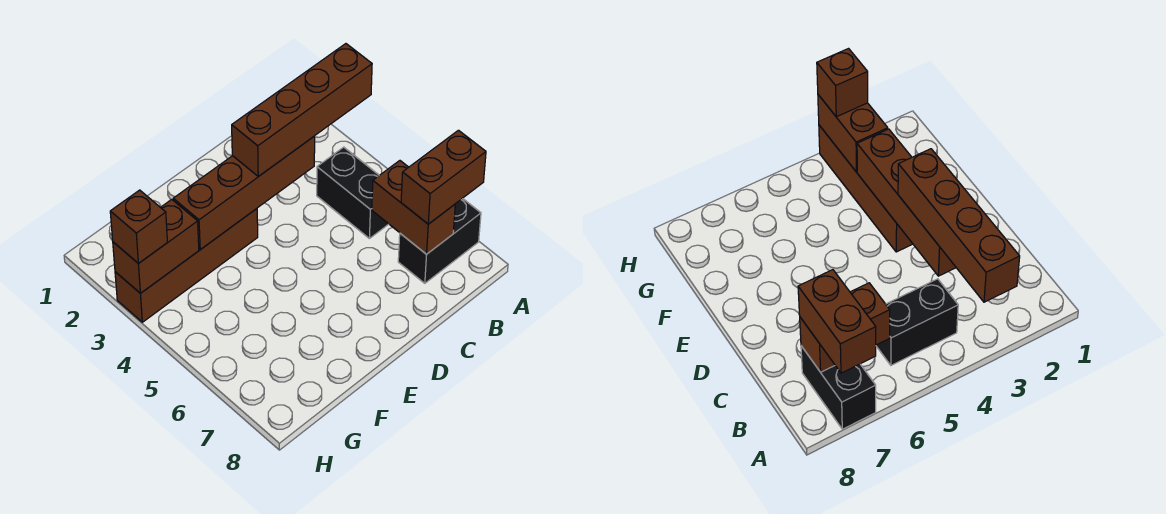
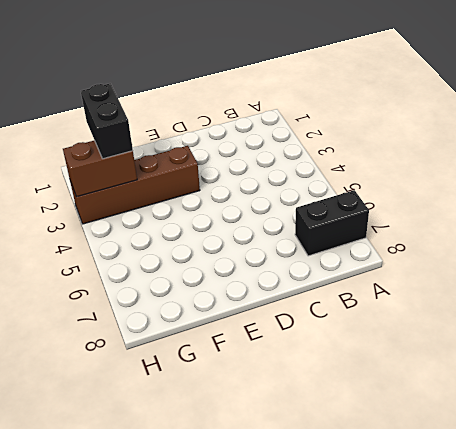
black brick G2:G3 level 3 -> black brick B4:B5 level 1
none -> brown brick B6:B7 level 2
none -> brown brick C3:F3 level 2

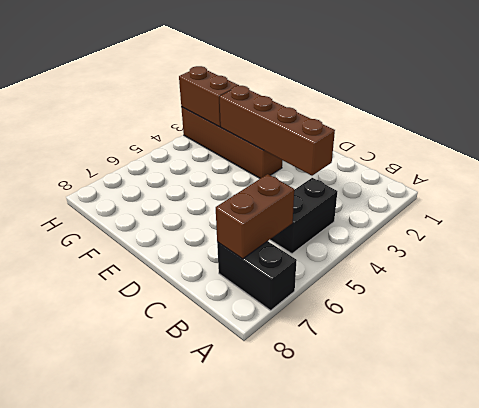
none -> brown brick A3:D3 level 3
none -> brown brick A7:B7 level 3

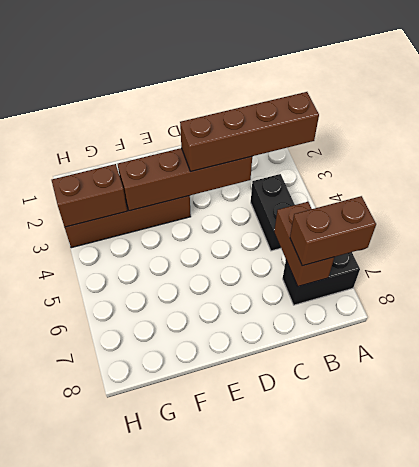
none -> brown brick H3 level 3

